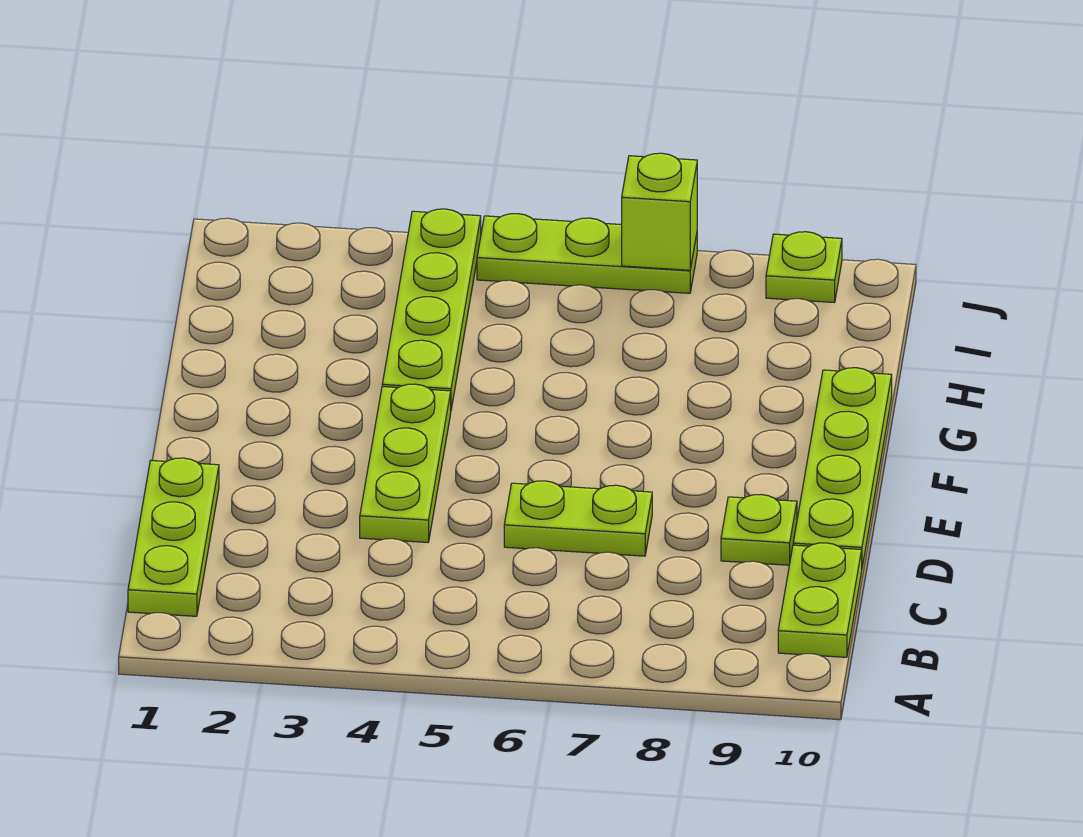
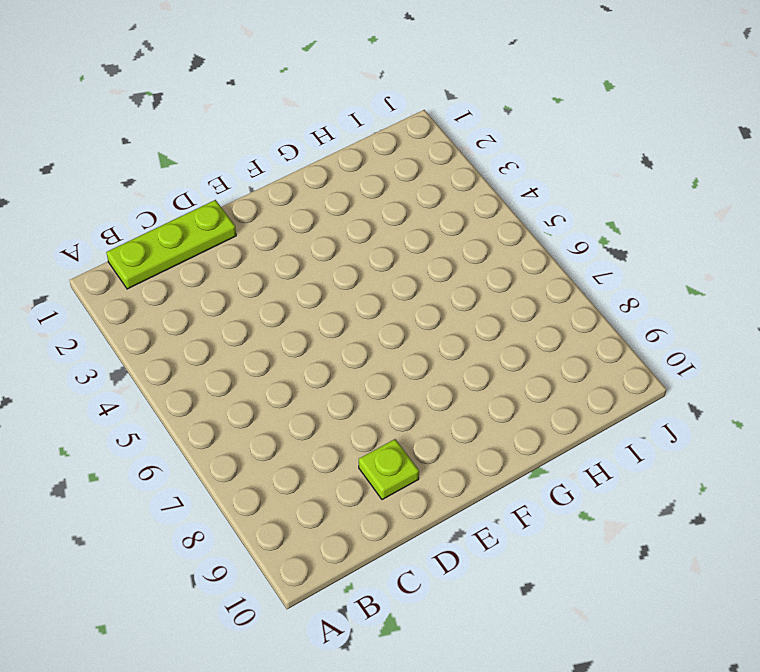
none -> lime plate B10:C10 level 1
none -> lime plate D4:F4 level 1

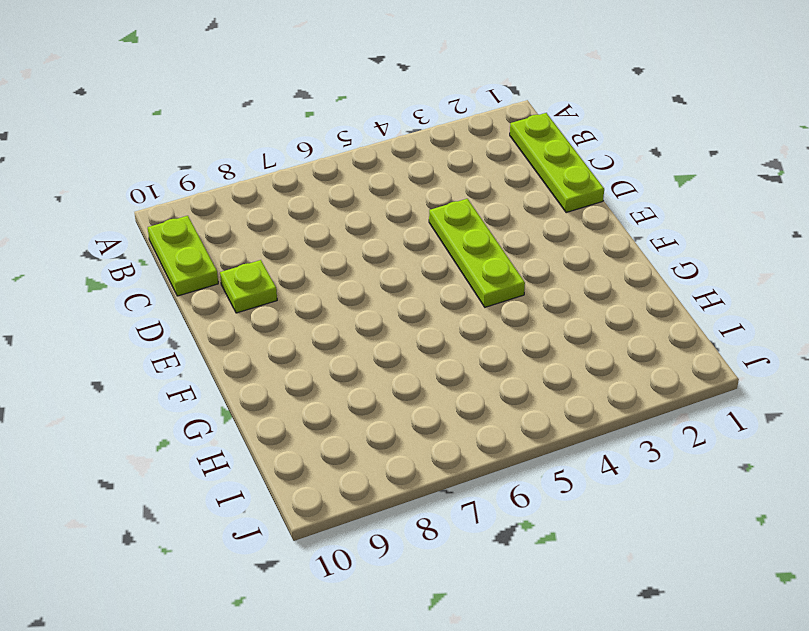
none -> lime plate D6:D7 level 1
none -> lime plate D10:G10 level 1

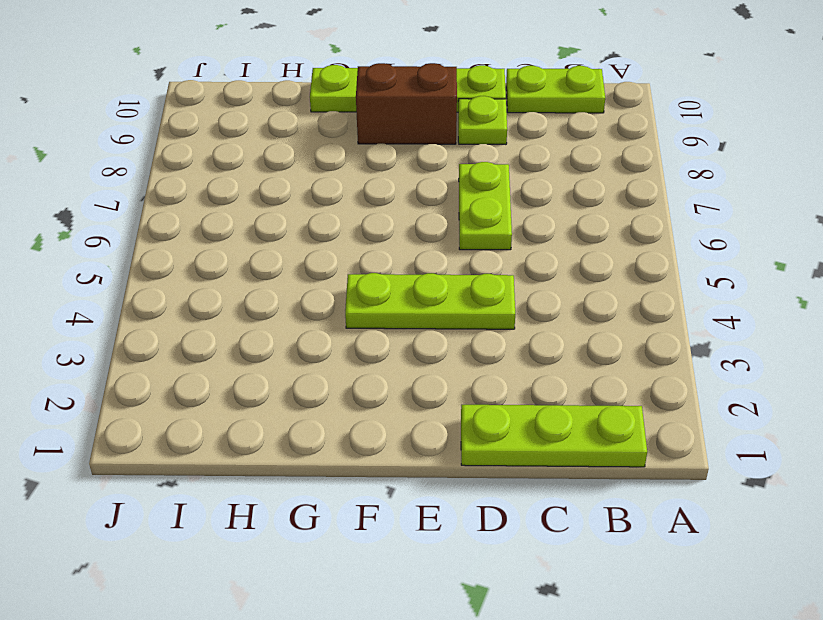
brown brick E9:F9 level 1 -> none
none -> lime plate G4:J4 level 1
none -> lime plate J5:J7 level 1

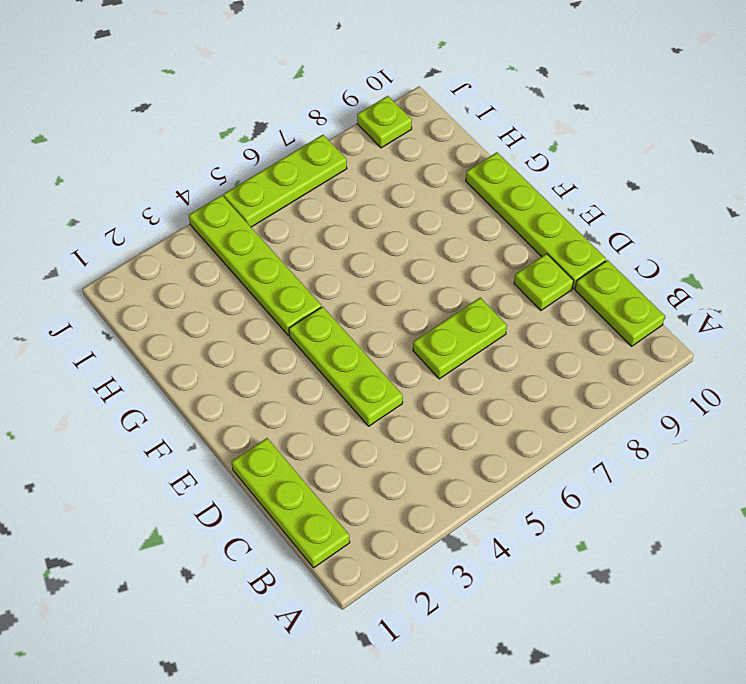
none -> lime brick J7 level 2

